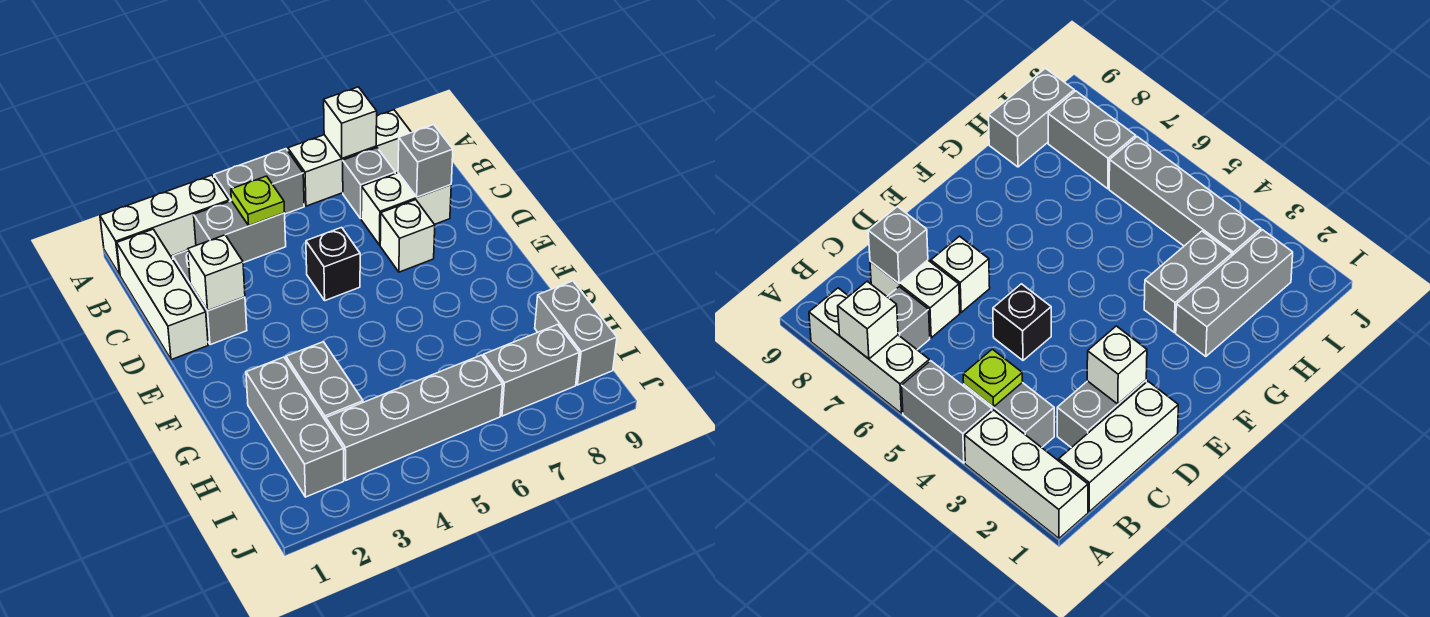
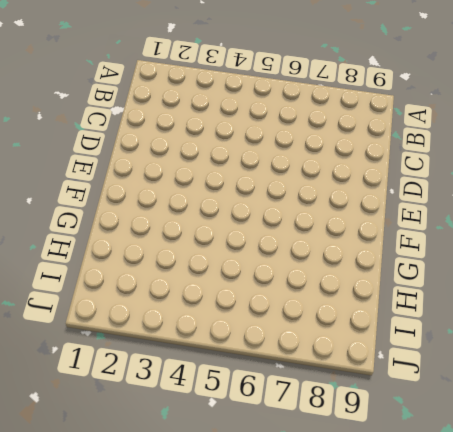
none -> white brick A1:A3 level 1
none -> grey brick A4:A5 level 1
none -> white brick A6:A8 level 1

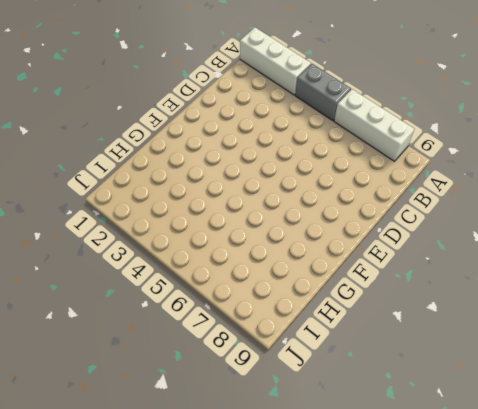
none -> white brick B1:D1 level 1
none -> grey brick B3:B4 level 1
none -> grey brick B7 level 1

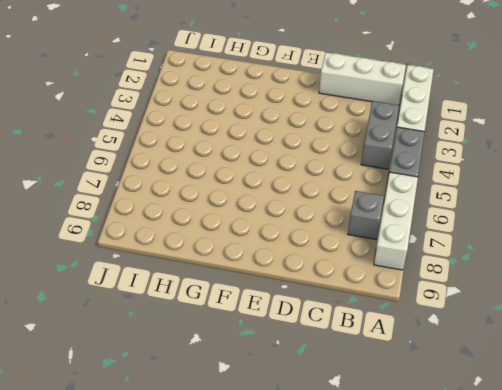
none -> grey brick C2:D2 level 1
none -> white brick C7:C8 level 1
none -> black brick D5 level 1

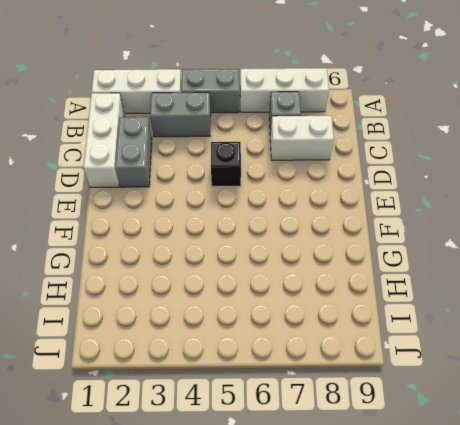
none -> white brick D7 level 1
none -> grey brick G2:I2 level 1
none -> grey brick G3:H3 level 1

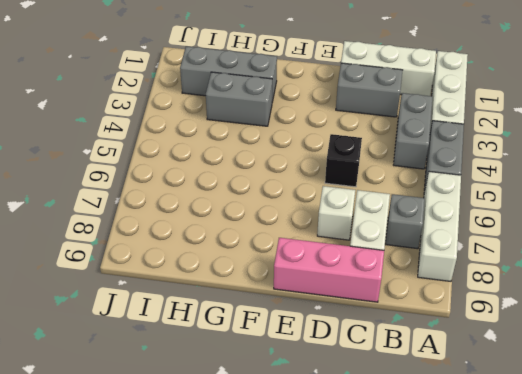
pink brick C9:E9 level 1 -> none
none -> grey brick H9:I9 level 1
none -> grey brick I3:I6 level 1
none -> grey brick I7:I8 level 1

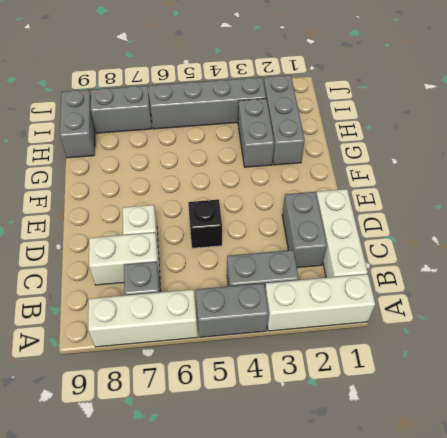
none -> white brick A7 level 2
none -> lime plate B4 level 2
none -> grey brick C8 level 2

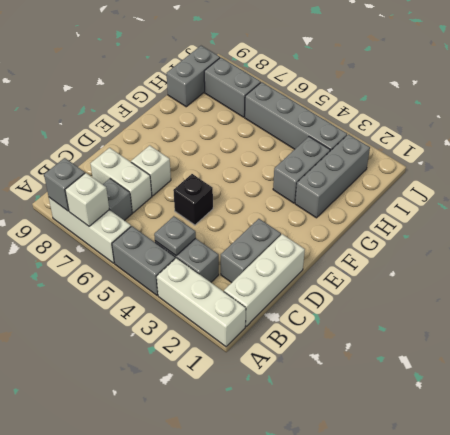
grey brick A8 level 2 -> grey brick C8 level 2
grey plate B4 level 2 -> lime plate B4 level 2
none -> white brick D2 level 2

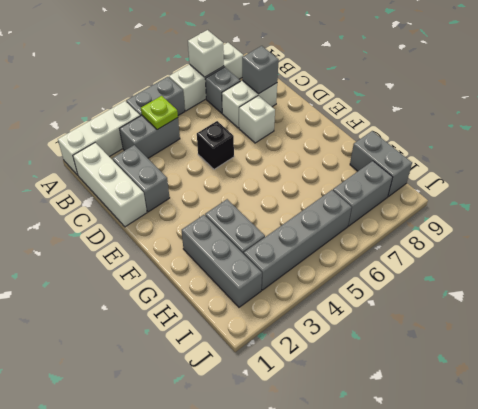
none -> white brick D2 level 2

